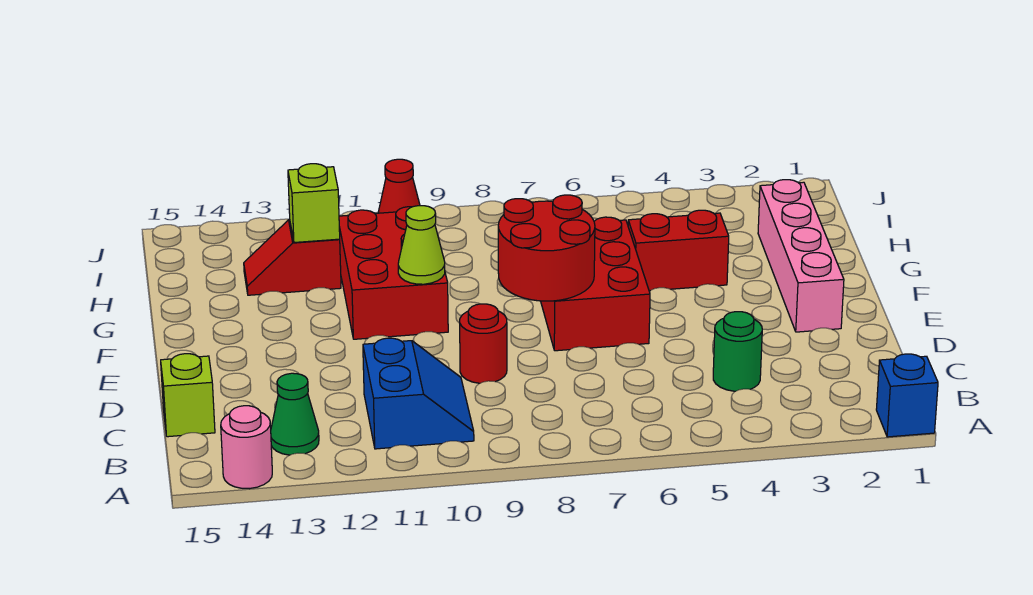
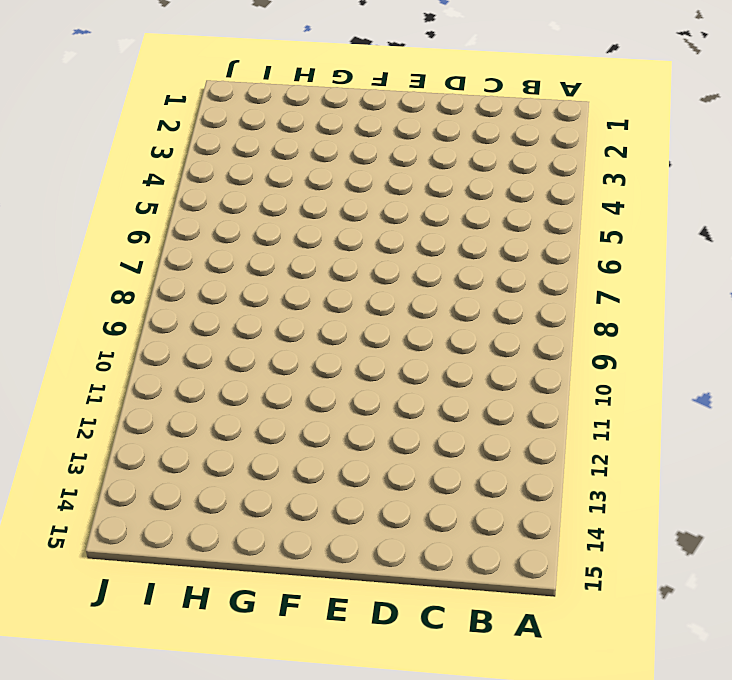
none -> blue brick A1 level 1
none -> pink round brick A14 level 1
none -> blue slope B10:C11 level 1 top 11

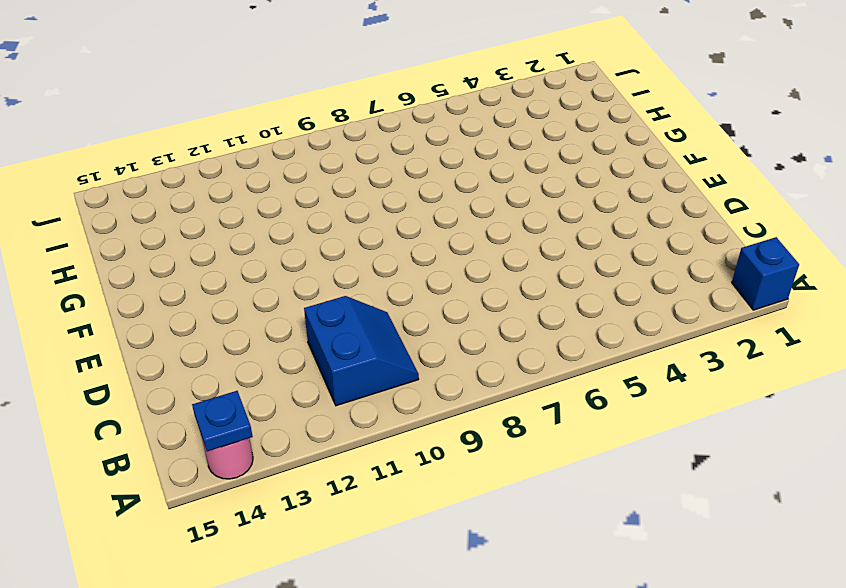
blue plate A14 level 2 -> none
none -> green cone B13 level 1
none -> green round brick C4 level 1
none -> lime brick C15 level 1

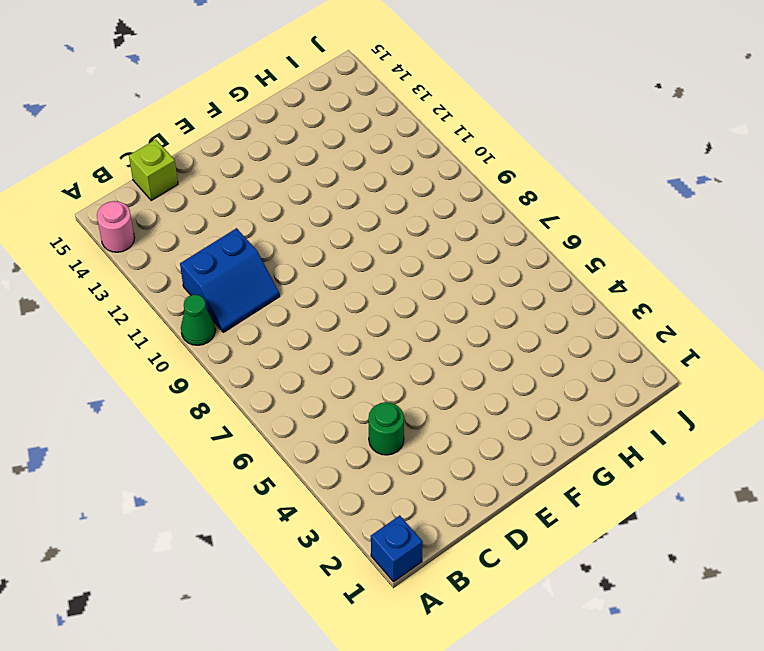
green cone A10 level 1 -> green cone B13 level 1
none -> red round brick D9 level 1
none -> pink brick E2:H2 level 1
none -> red brick E6:G7 level 1

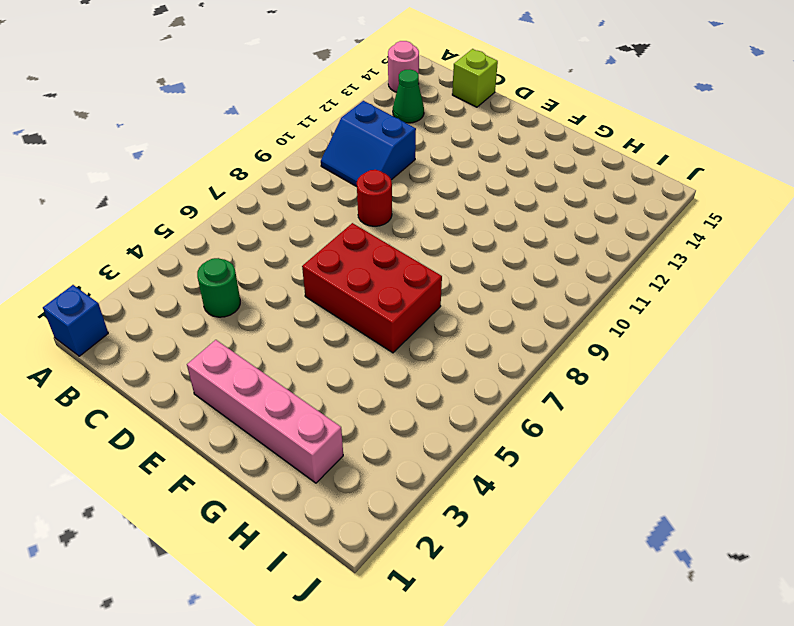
none -> red brick F10:H11 level 1
none -> red brick G4:G5 level 1
none -> red slope H12:H13 level 1 top 12

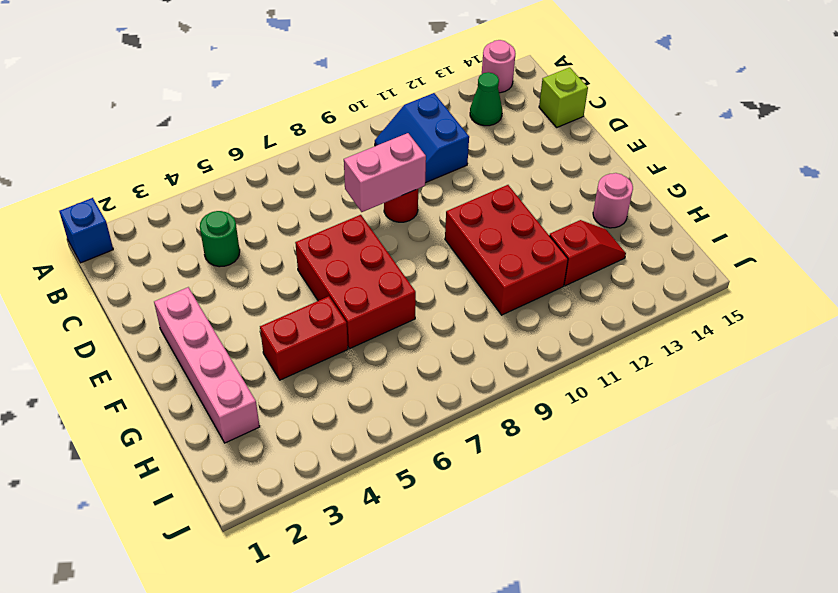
pink brick D8:D9 level 2 -> none
pink round brick G14 level 1 -> none
none -> red cone J10 level 1
none -> red round brick E7:F8 level 2
none -> lime cone F10 level 2

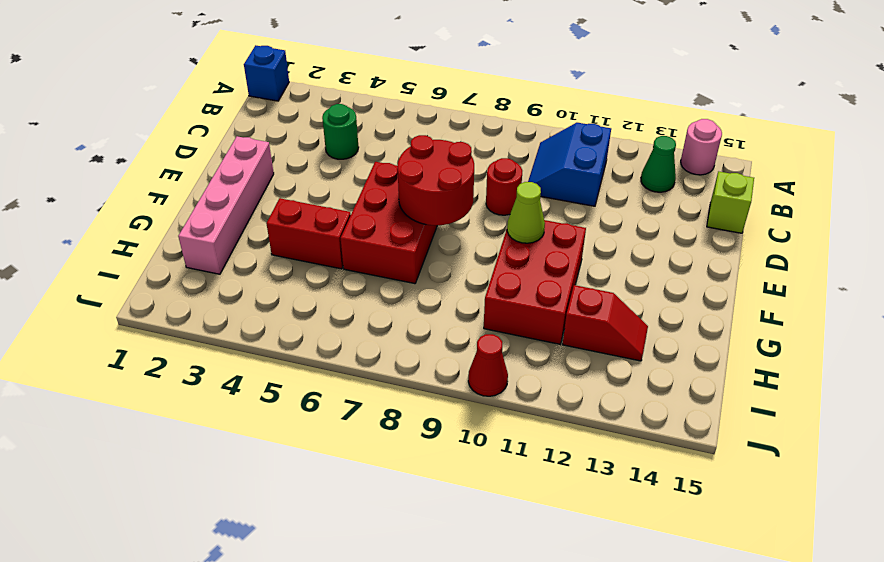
none -> lime brick H12 level 2

